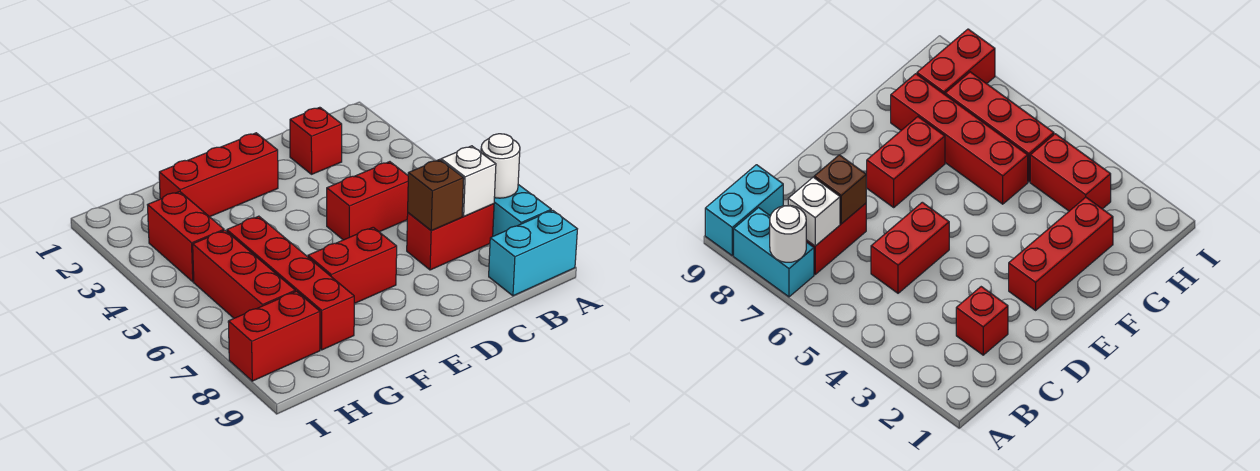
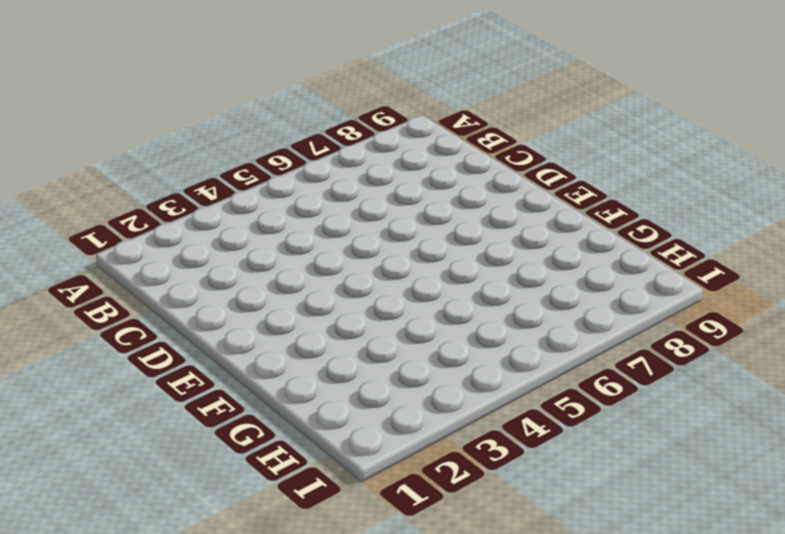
none -> cyan brick A7:A8 level 1
none -> cyan brick A9:B9 level 1
none -> red brick B7:C7 level 1

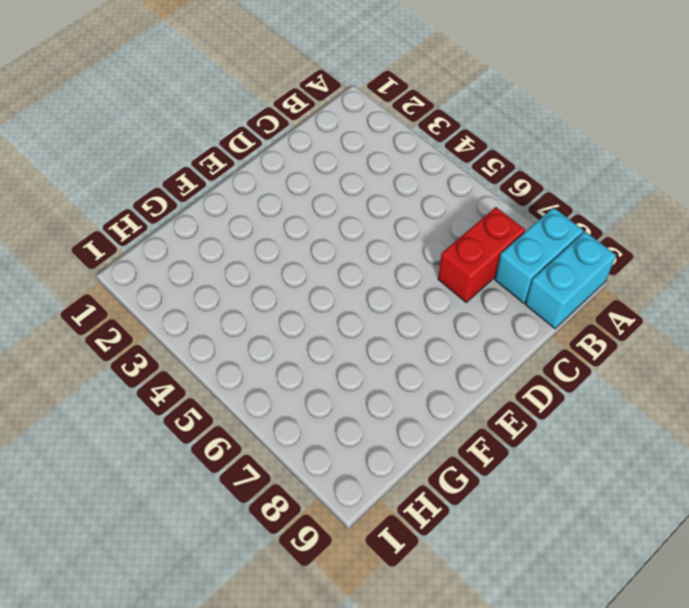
cyan brick A8:B8 level 1 -> cyan brick A7:A8 level 1
none -> red brick C2 level 1
none -> red brick C5:D5 level 1
none -> red brick E2:G2 level 1

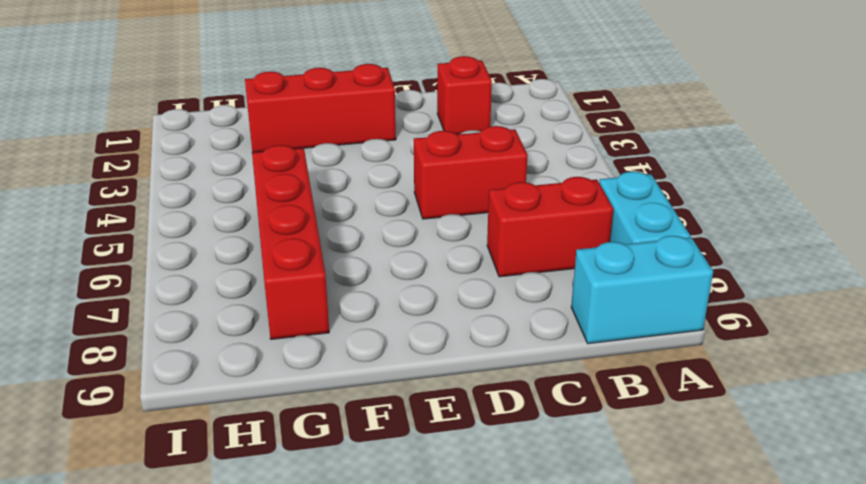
none -> red brick E7:F7 level 1
none -> red brick H3:H4 level 1
none -> red brick H5:H7 level 1

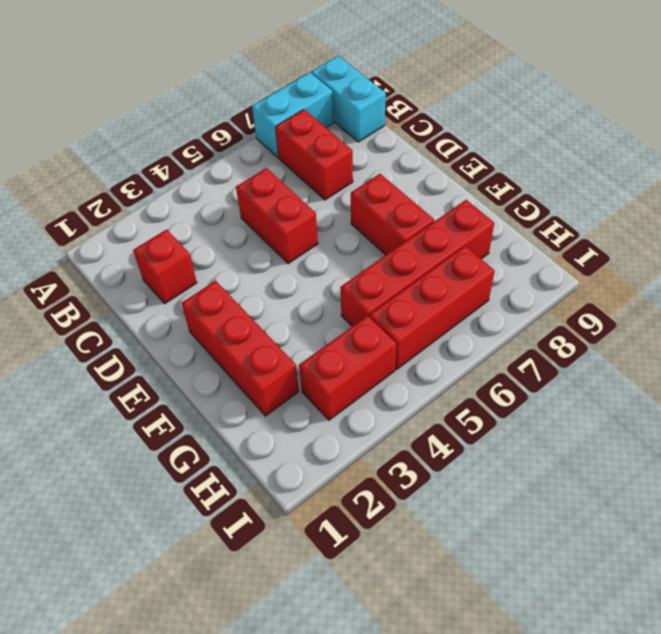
none -> red brick H8:I8 level 1
none -> white round brick A7 level 2
none -> white brick B7 level 2

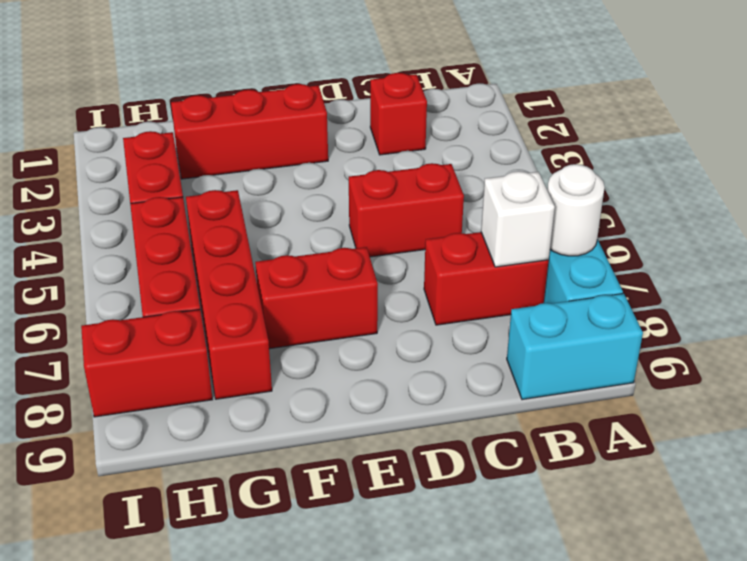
none -> brown brick C7 level 2

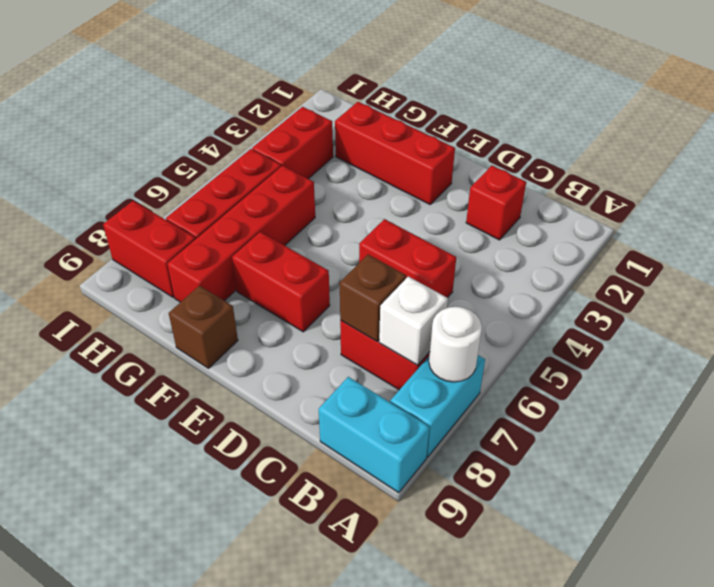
brown brick F9 level 1 -> none

